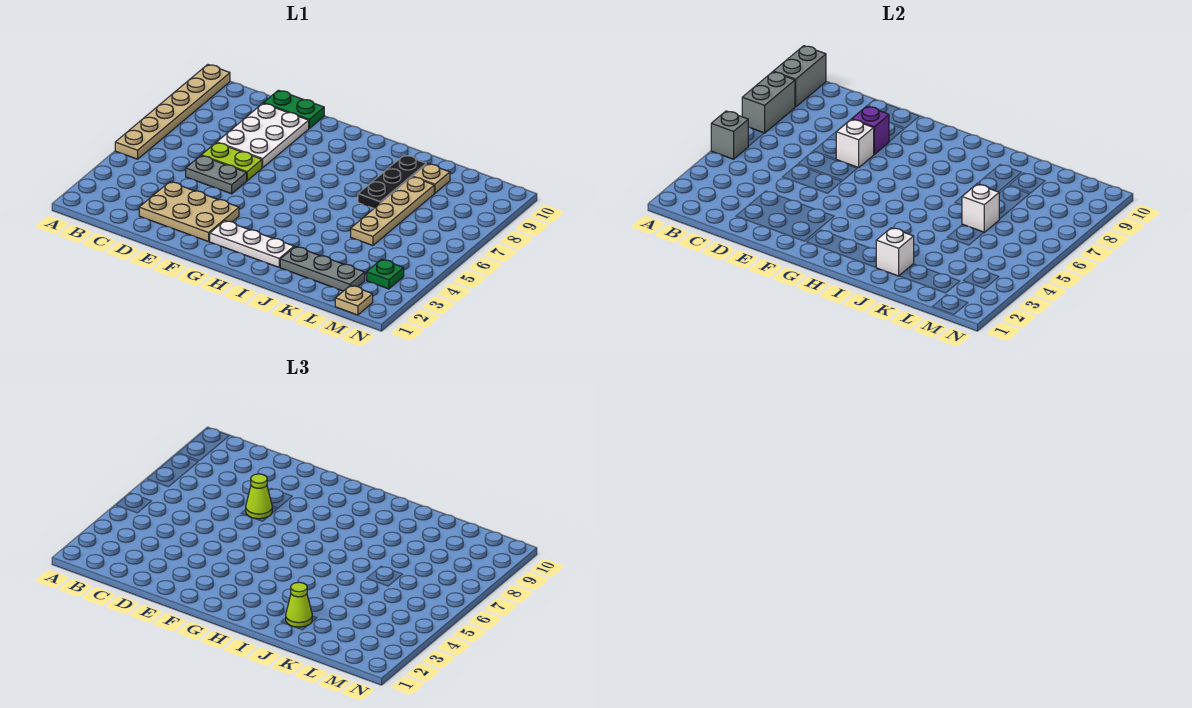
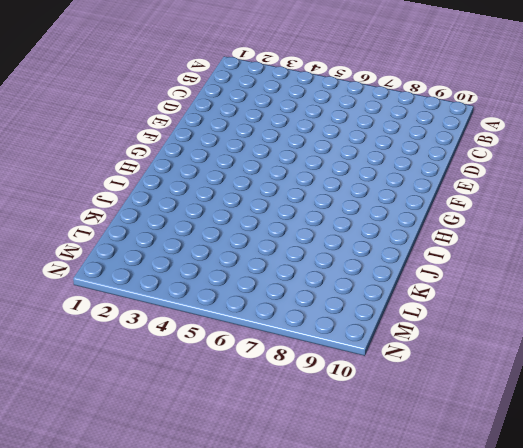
none -> tan plate A5:A10 level 1
none -> tan plate D2:F3 level 1
none -> grey plate D5:E5 level 1

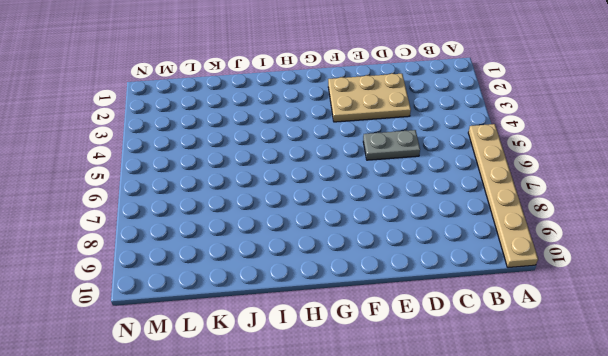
none -> lime plate D6:E6 level 1
none -> white plate D7:E9 level 1
none -> green plate D10:E10 level 1

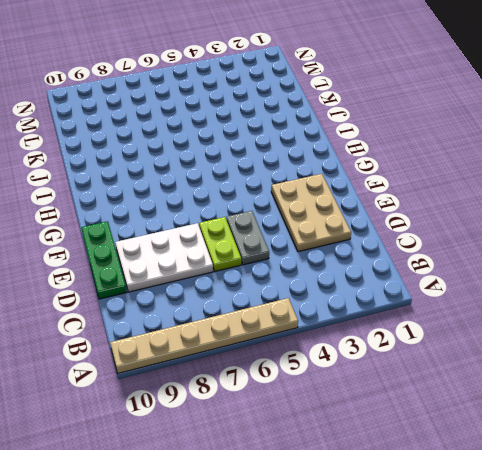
green plate D10:F10 level 1 -> green plate D10:E10 level 1
none -> white plate G2:I2 level 1
none -> grey plate J2:L2 level 1
none -> black plate J7:J9 level 1

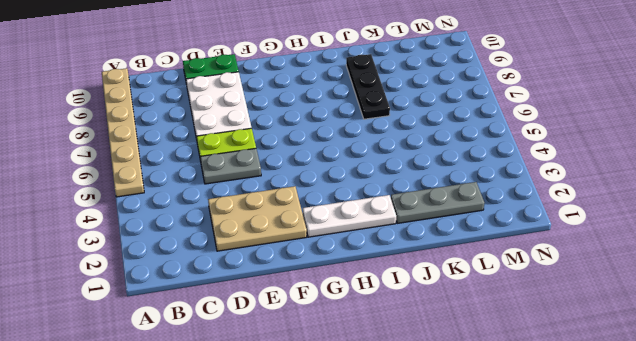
none -> tan plate K5:K8 level 1
none -> tan plate K9 level 1
none -> tan plate M1 level 1

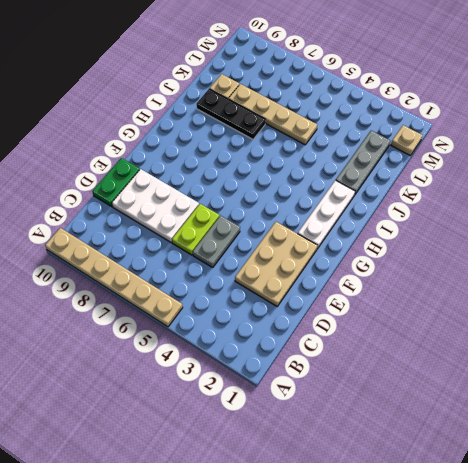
none -> green plate M3 level 1
none -> grey brick A5 level 2
none -> grey brick A7:A8 level 2

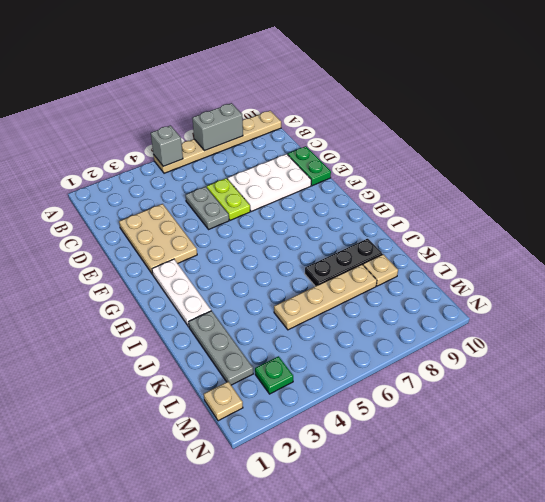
none -> grey brick A9:A10 level 2
none -> white brick E7 level 2
none -> purple brick E8 level 2

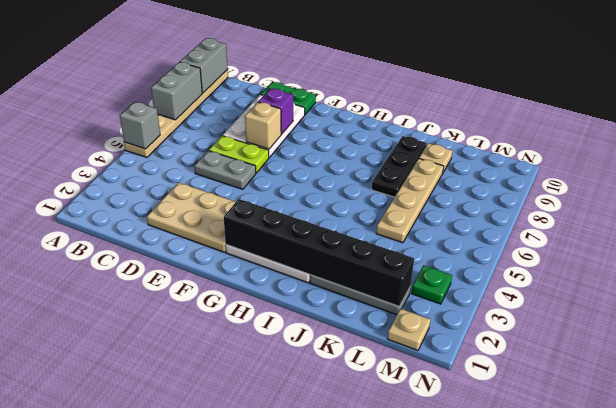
tan brick E7 level 2 -> white brick E7 level 2
black brick G2:L2 level 2 -> white brick J2 level 2
none -> white brick K6 level 2
none -> lime cone E7 level 3
none -> lime cone J2 level 3

